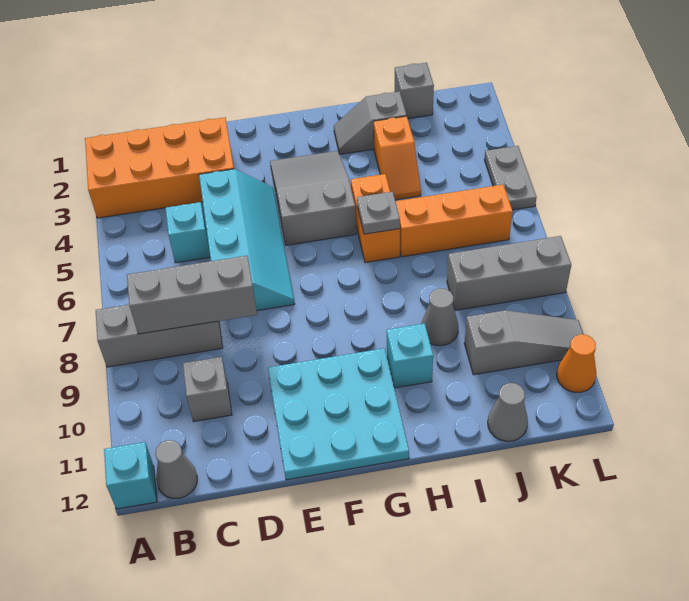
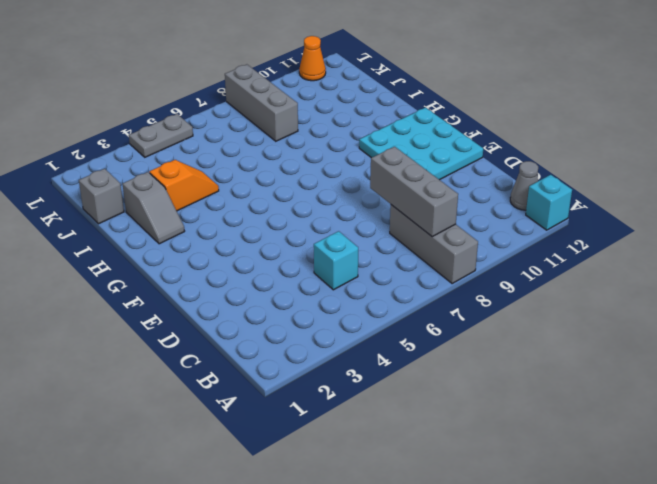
none -> orange brick A2:D3 level 1
none -> grey brick C10 level 1
none -> cyan slope D4:E7 level 1 top D

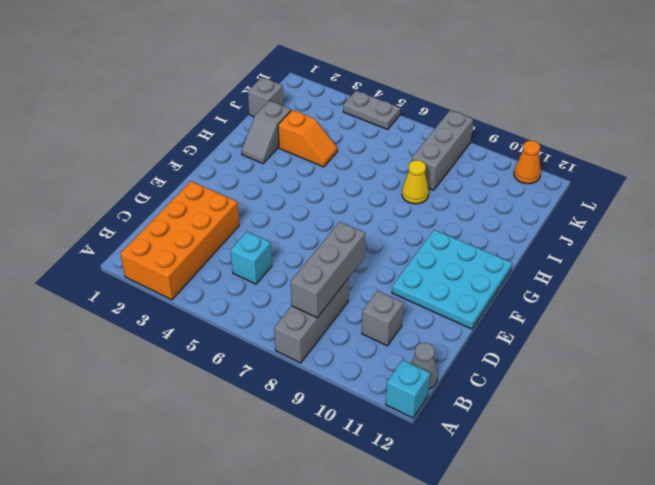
yellow cone I8 level 1 -> none
none -> cyan slope D4:E7 level 1 top D
none -> grey slope F3:G5 level 1 top 5
none -> orange brick H5:H6 level 1

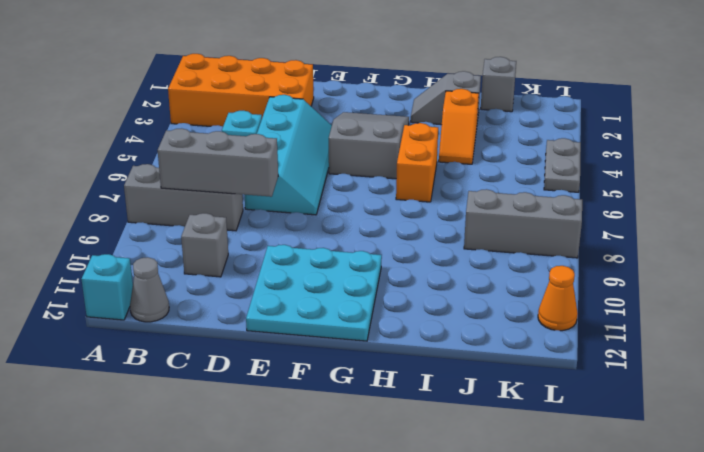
none -> cyan brick H10 level 1
none -> orange brick I6:K6 level 1
none -> grey cone I9 level 1

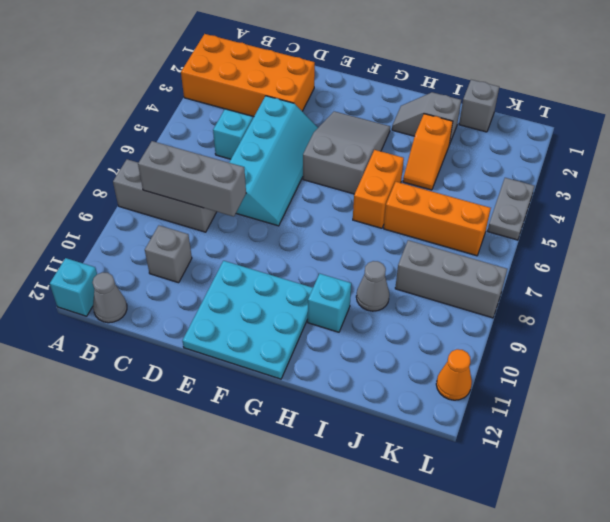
none -> grey slope J10:L10 level 1 top J
none -> grey cone J12 level 1
none -> grey plate H6 level 2

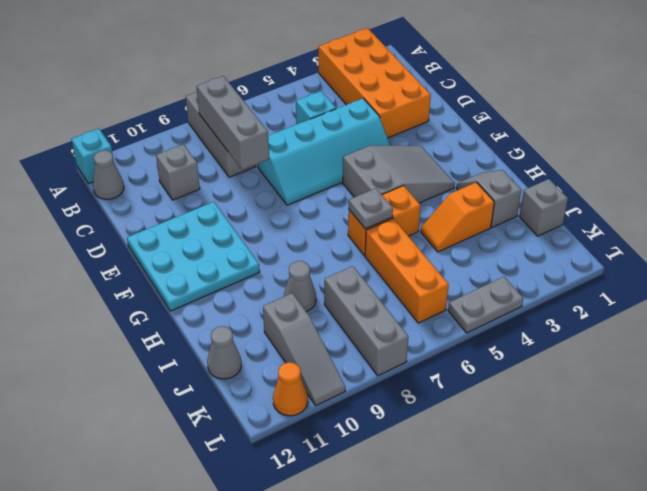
none -> cyan brick H10 level 1

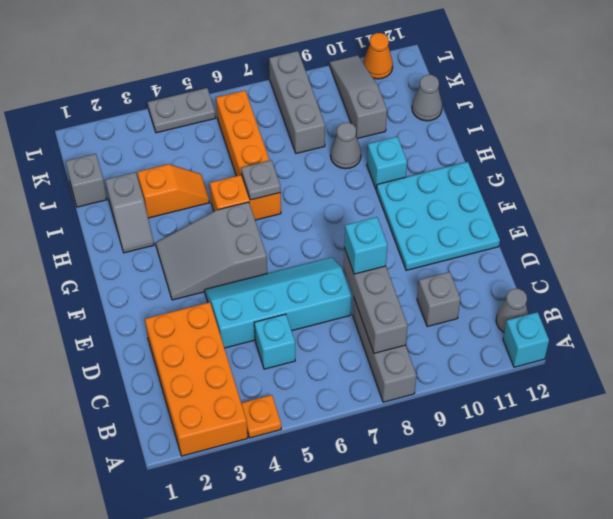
orange plate A4 level 1 -> none
cyan brick D8 level 3 -> none

